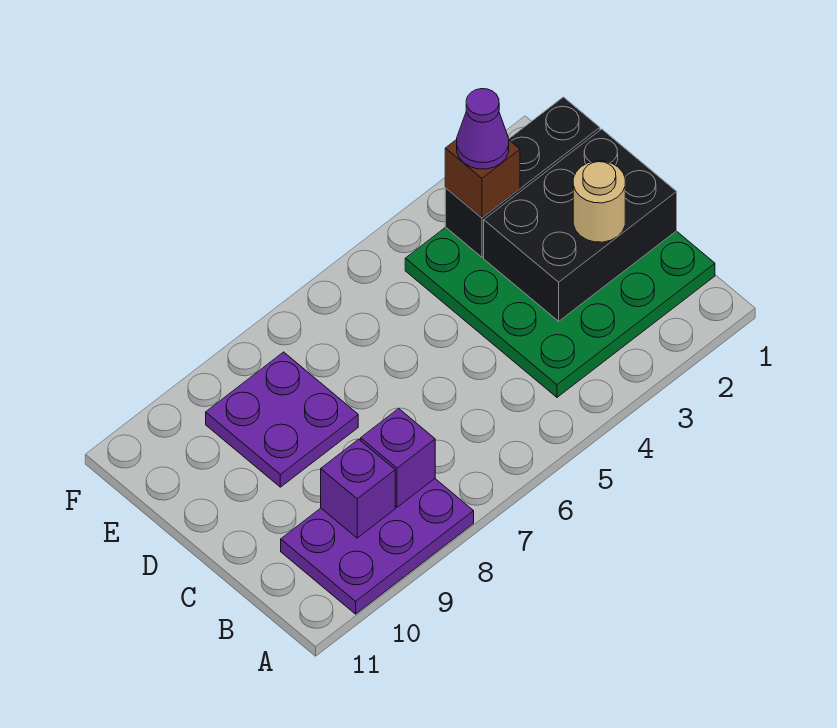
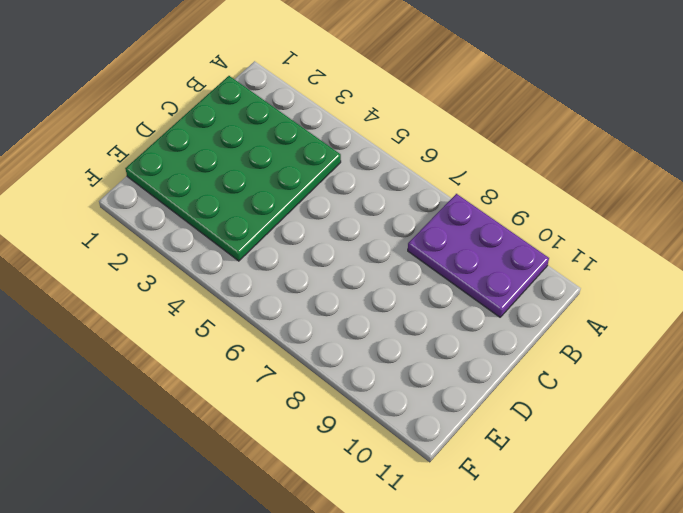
none -> purple plate D8:E9 level 1
none -> purple brick B8 level 2

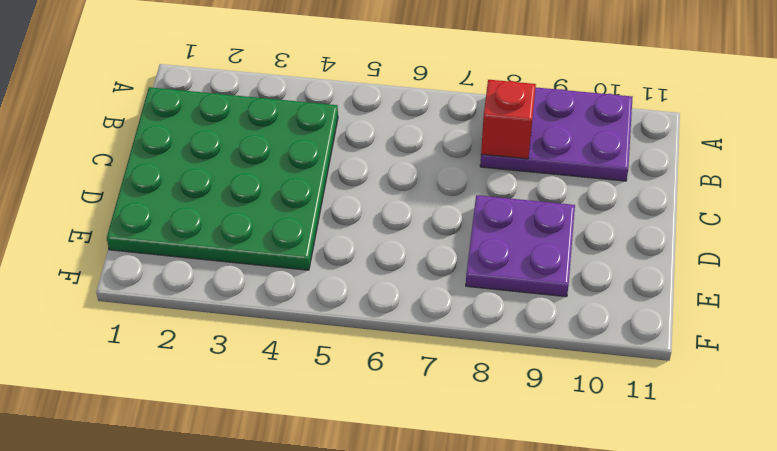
red brick B8 level 2 -> purple brick B8 level 2
none -> purple brick B9 level 2
none -> black brick C1:D3 level 2

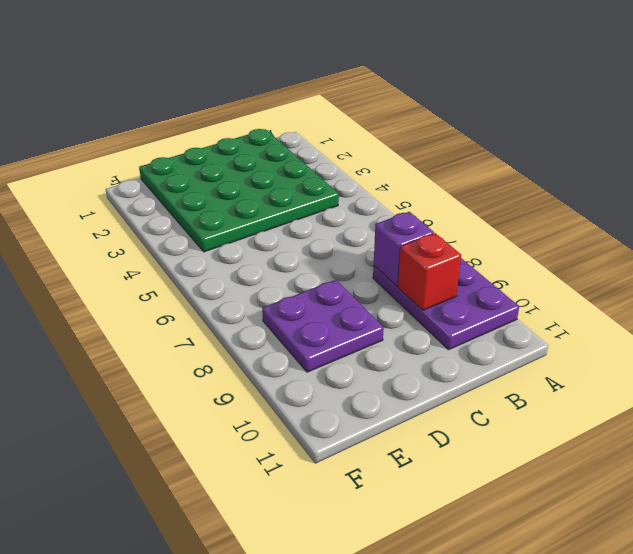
red brick B9 level 2 -> purple brick B9 level 2
none -> black brick C1:D3 level 2
none -> black brick E1:E3 level 2

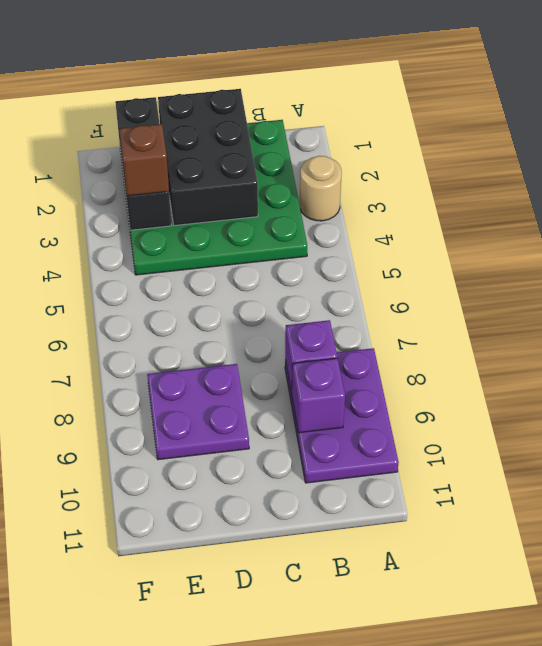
tan round brick A3 level 1 -> tan round brick C2 level 3
none -> purple cone E3 level 4

